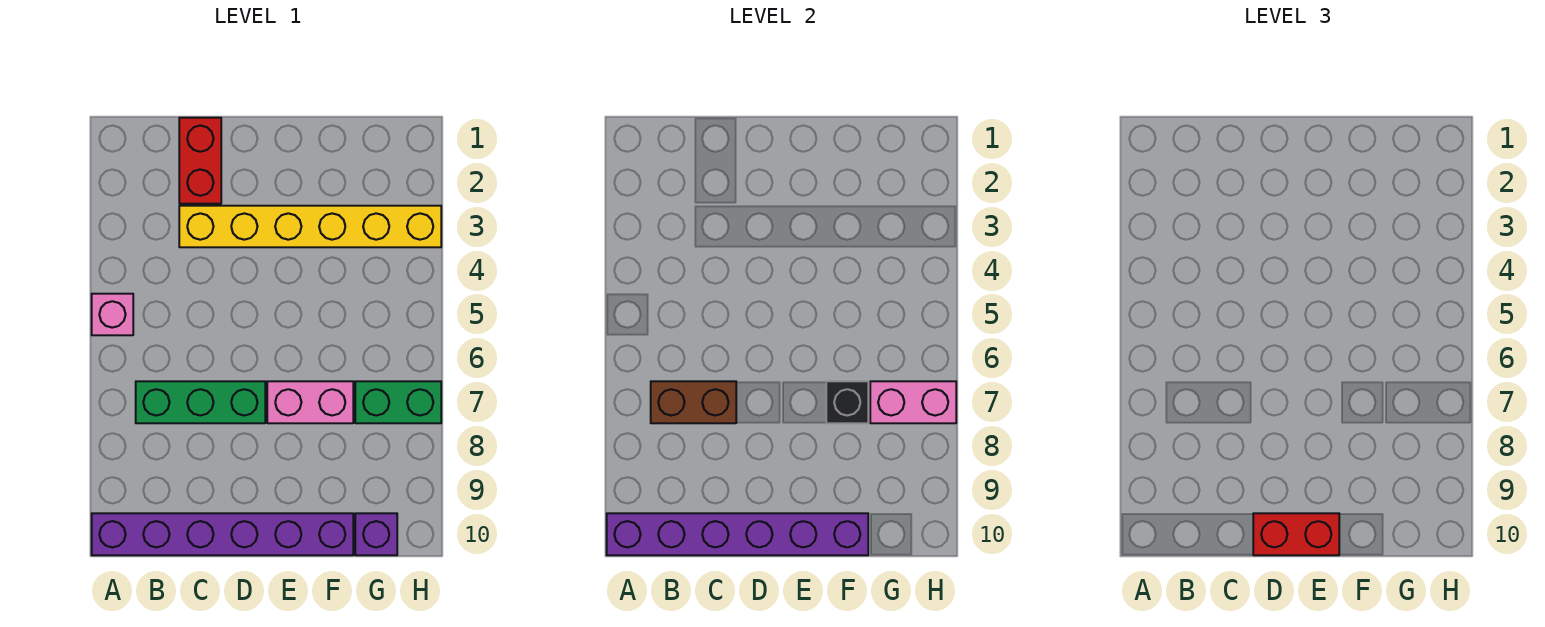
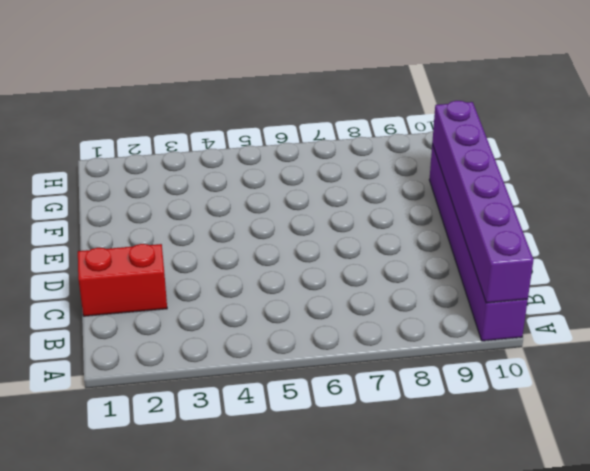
none -> pink brick A5 level 1
none -> green brick B7:D7 level 1
none -> yellow brick C3:H3 level 1

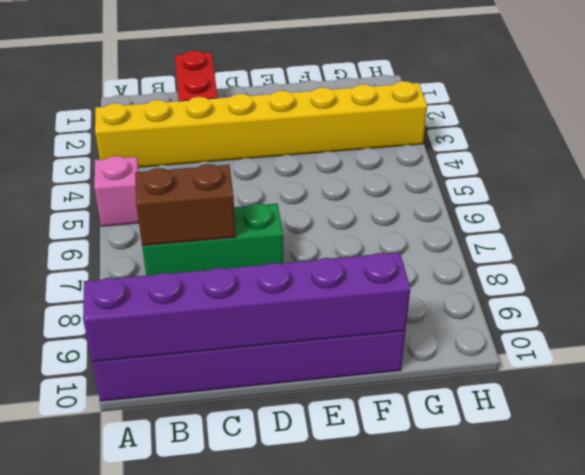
yellow brick A3:H3 level 1 -> yellow brick C3:H3 level 1
none -> pink brick E7:F7 level 1
none -> green brick G7:H7 level 1
none -> purple brick G10 level 1

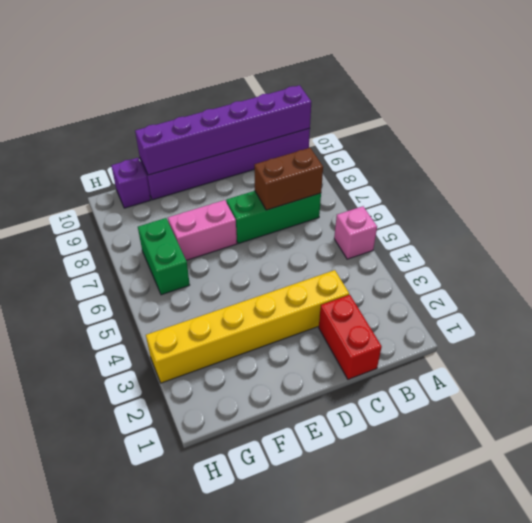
green brick G6:G7 level 1 -> green brick G7:H7 level 1
none -> black brick F7 level 2
none -> pink brick G7:H7 level 2
none -> red brick D10:E10 level 3

